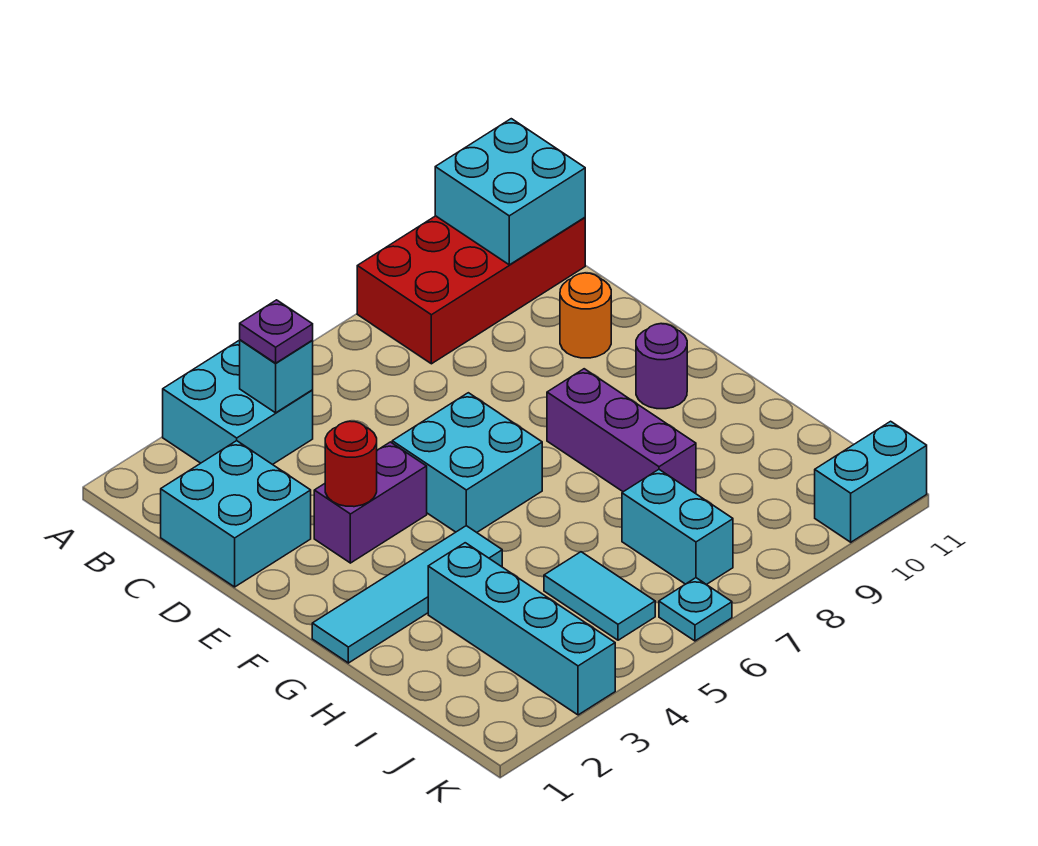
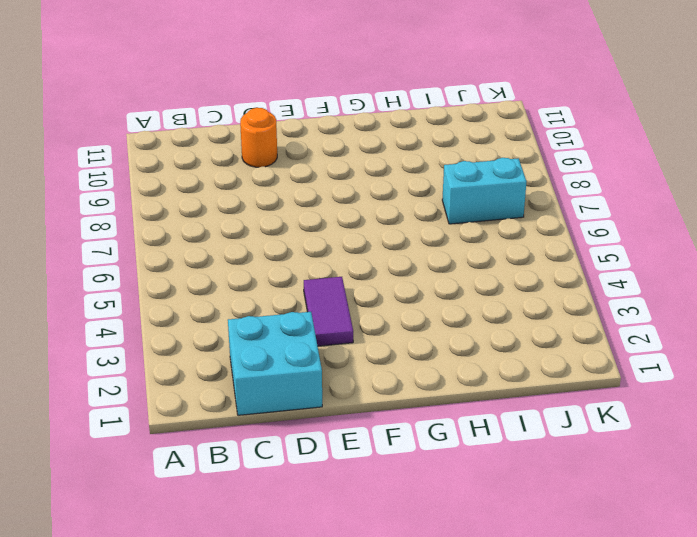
purple tile E3:E4 level 1 -> purple brick E3:E4 level 1
none -> cyan brick A3:B4 level 1
none -> red brick A8:B11 level 1
none -> cyan brick E5:F6 level 1

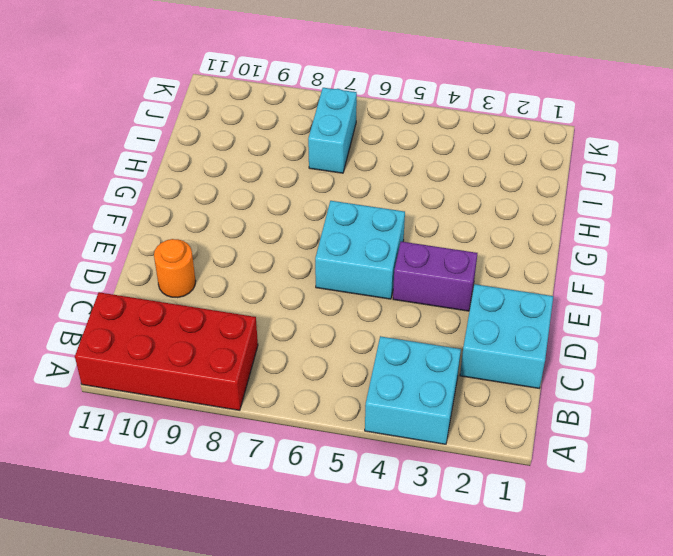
none -> purple brick F8:H8 level 1
none -> purple round brick F10 level 1
none -> cyan tile G1:G4 level 1

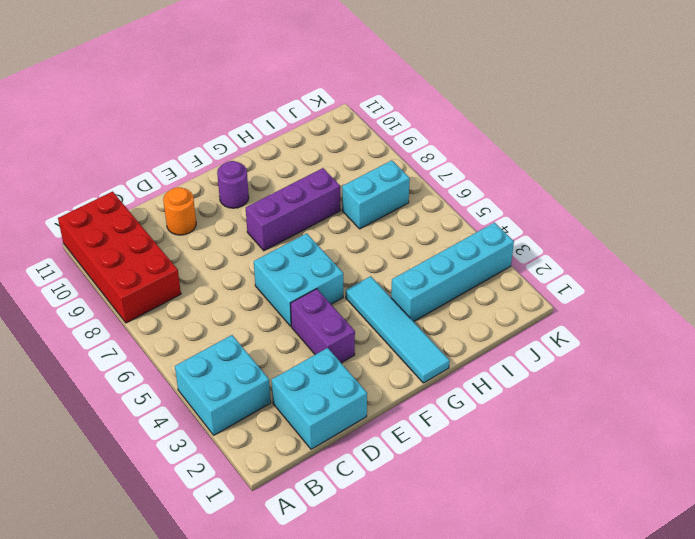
none -> cyan tile I5:J5 level 1
none -> cyan plate K6 level 1
none -> cyan brick K10:K11 level 1

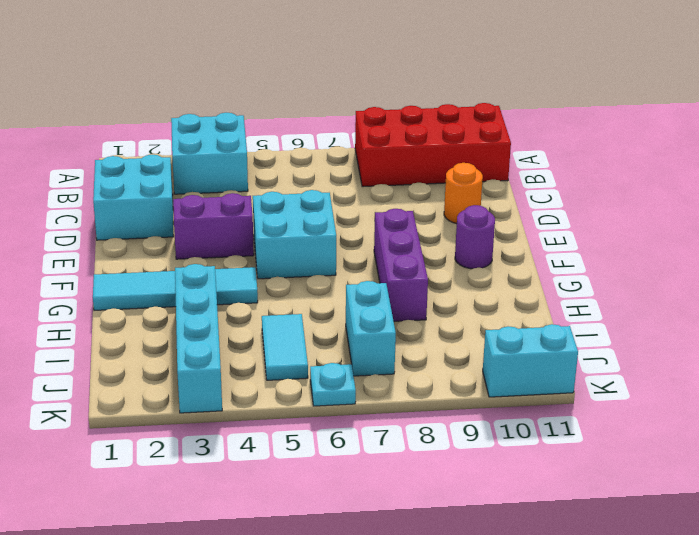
none -> cyan brick A10:B11 level 2
none -> cyan brick B4 level 2
none -> red round brick E3 level 2

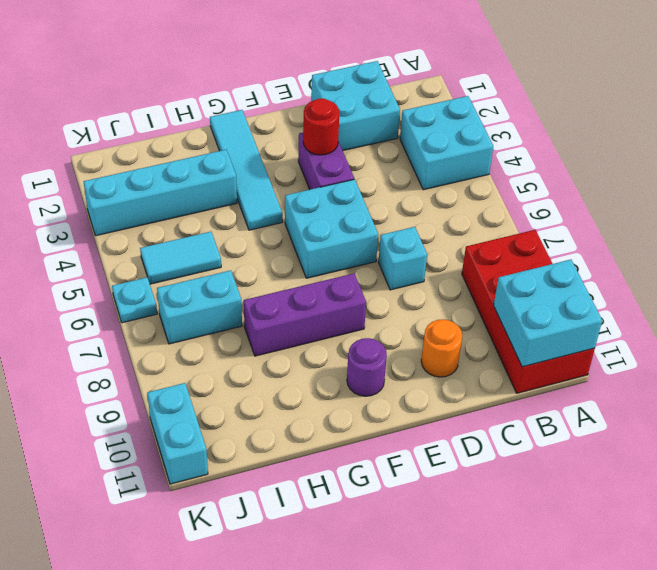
cyan brick D7 level 1 -> cyan brick B4 level 2
none -> purple plate B4 level 3

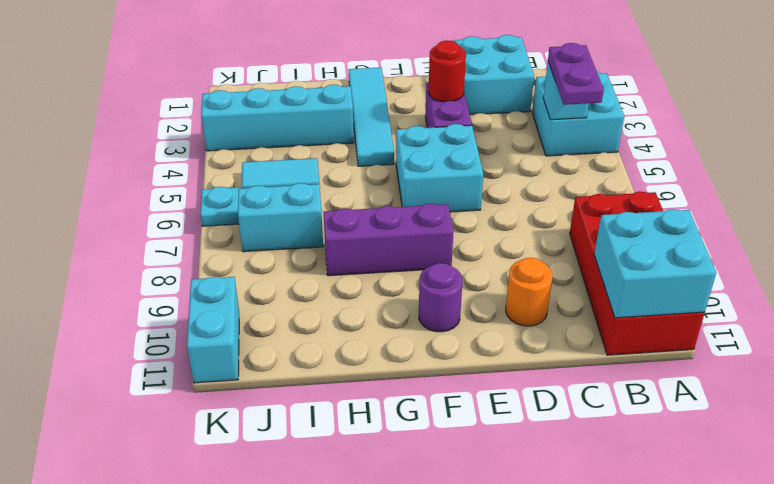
purple plate B4:B5 level 3 -> purple plate B4 level 3

